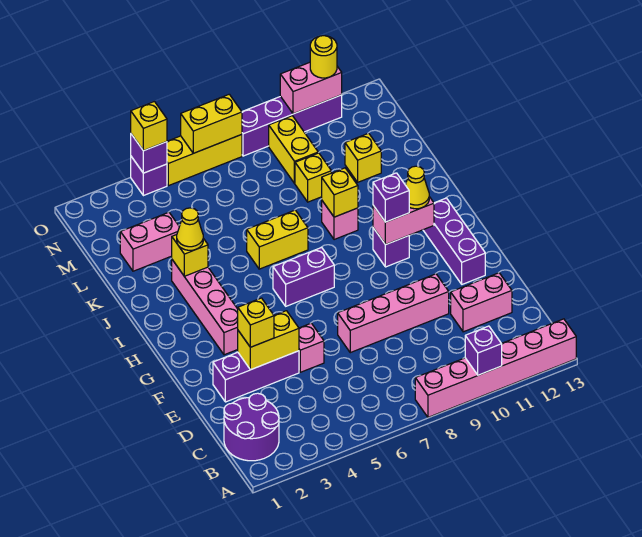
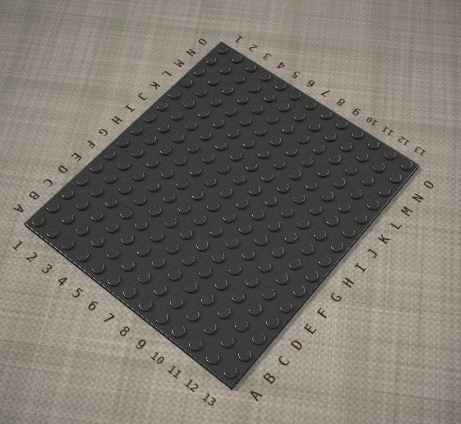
none -> pink brick A8:A13 level 1
none -> purple round brick B1:C2 level 1
none -> pink brick D11:D12 level 1
none -> purple brick E2:E4 level 1

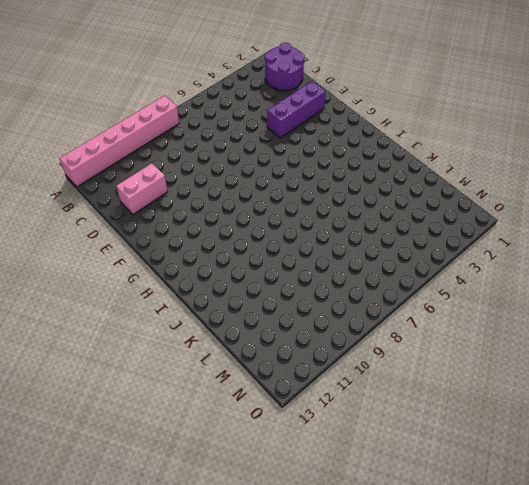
none -> pink brick E5 level 1
none -> pink brick E7:E10 level 1
none -> purple brick F12:H12 level 1
none -> pink brick G3:J3 level 1

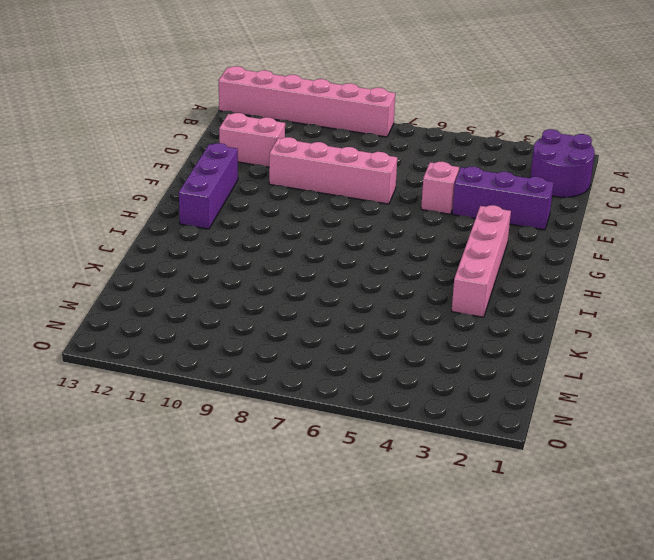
none -> purple brick H6:H7 level 1
none -> purple brick H10 level 1
none -> yellow brick J6:J7 level 1
none -> pink brick J9 level 1

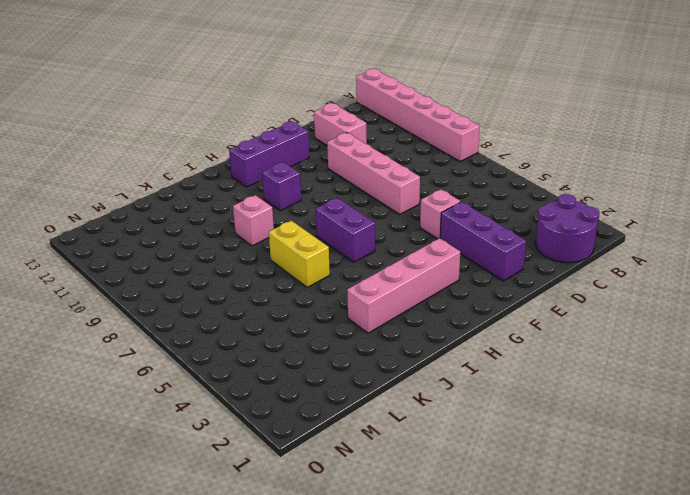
none -> pink brick L2:L3 level 1
none -> yellow brick L9 level 1
none -> yellow brick L11 level 1
none -> yellow brick M9:N9 level 1

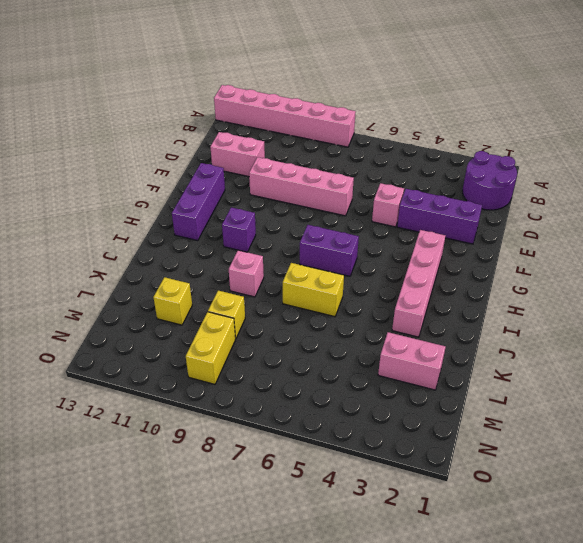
none -> purple brick O4 level 1
none -> yellow brick O5:O7 level 1
none -> purple brick O8:O11 level 1
none -> purple brick A10 level 2

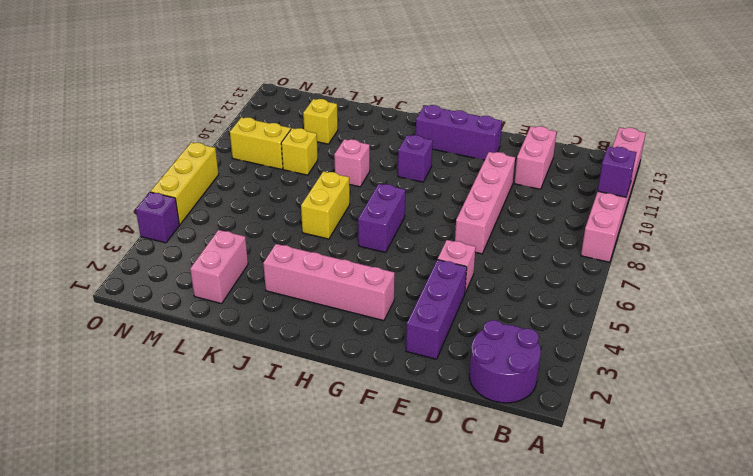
none -> purple brick O8:O11 level 1
none -> yellow brick E3:E4 level 2
none -> pink brick H10:H11 level 2
none -> yellow brick J3 level 2

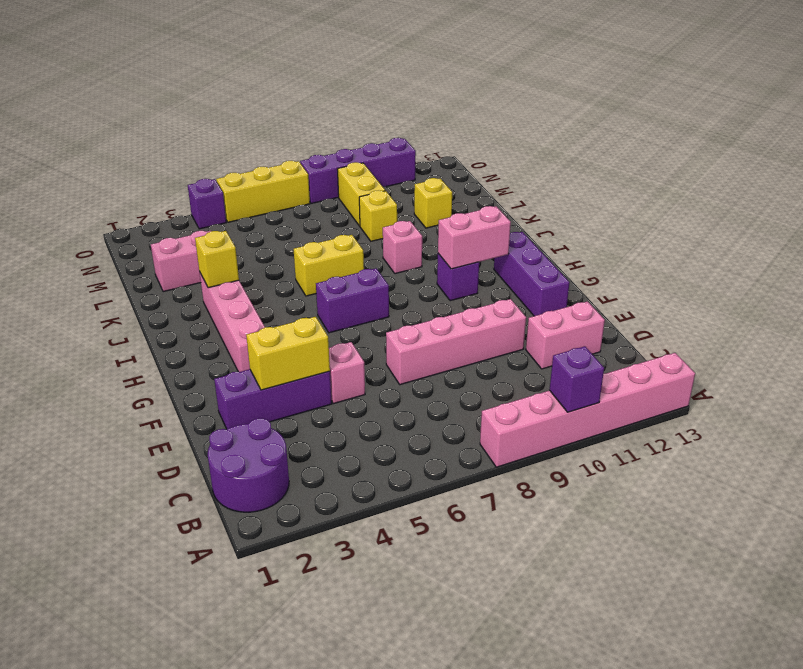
none -> yellow brick J9 level 2
none -> purple brick O4 level 2
none -> yellow brick O6:O7 level 2
none -> pink brick O10:O11 level 2

